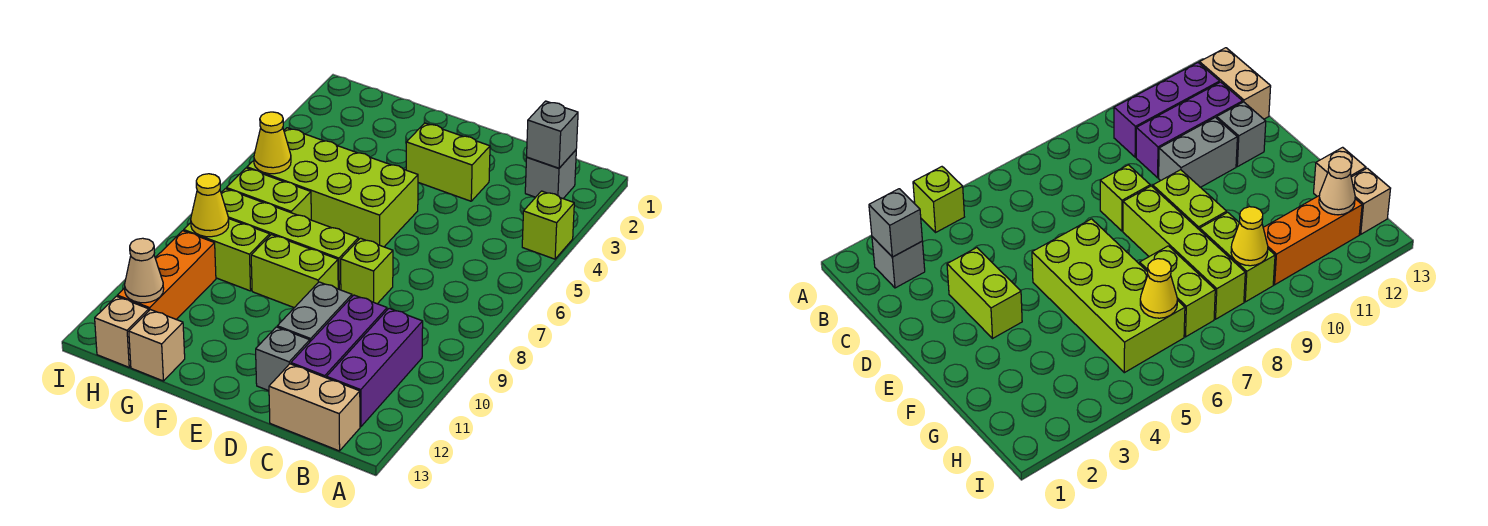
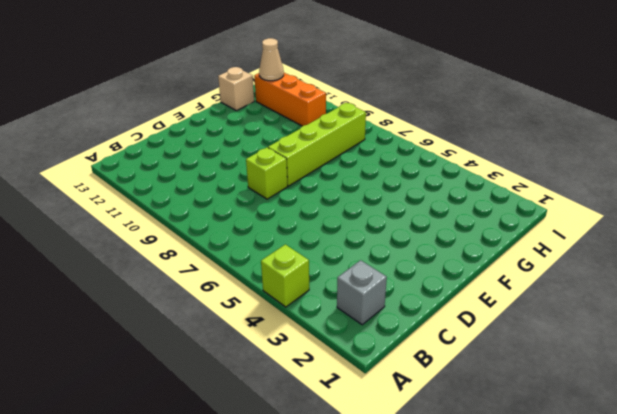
none -> purple brick B10:B12 level 1
none -> tan brick B13:C13 level 1
none -> purple brick C10:C12 level 1

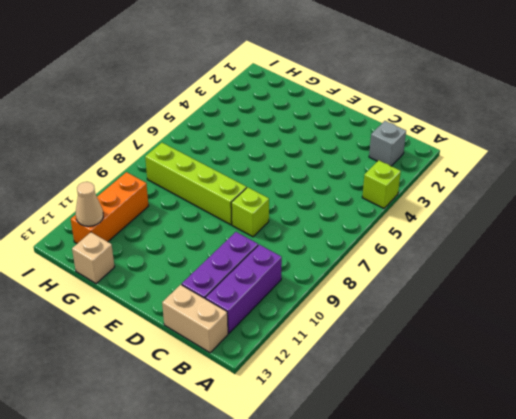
none -> lime brick D3:E3 level 1
none -> grey brick D10:D11 level 1
none -> grey brick D12 level 1

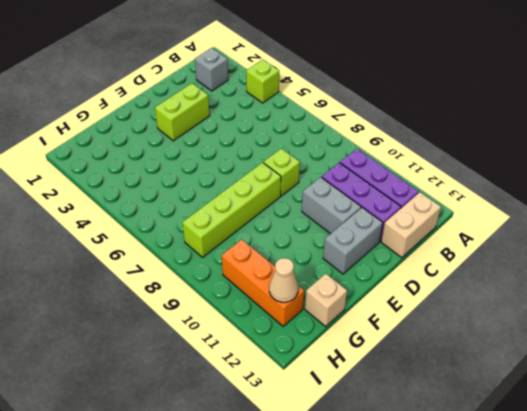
grey brick D12:E12 level 1 -> grey brick D12 level 1
none -> lime brick E5:H6 level 1
none -> lime brick E9:F9 level 1
none -> lime brick G7:H7 level 1

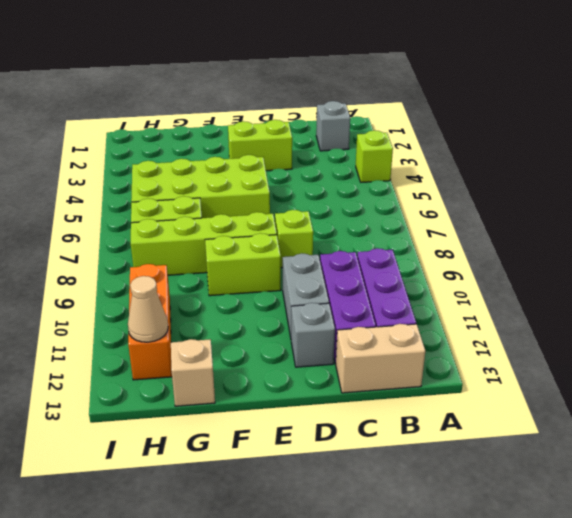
none -> lime brick G9:H9 level 1
none -> tan brick H13 level 1
none -> grey brick B2 level 2

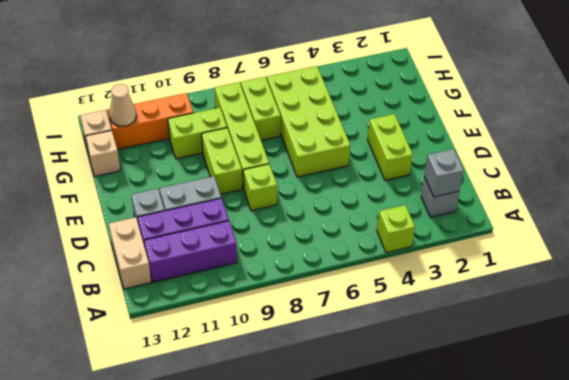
lime brick G9:G10 level 1 -> lime brick G9:H9 level 1
none -> yellow cone H6 level 2
none -> yellow cone H9 level 2

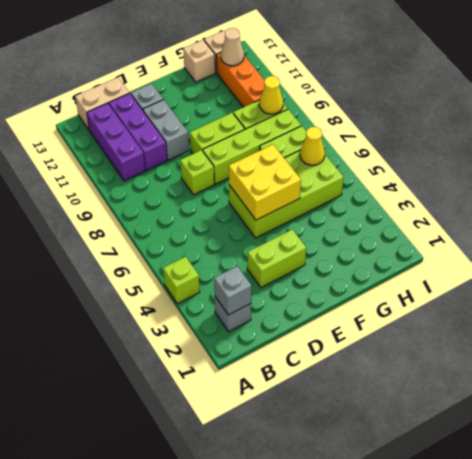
yellow brick E5:F6 level 2 -> none

